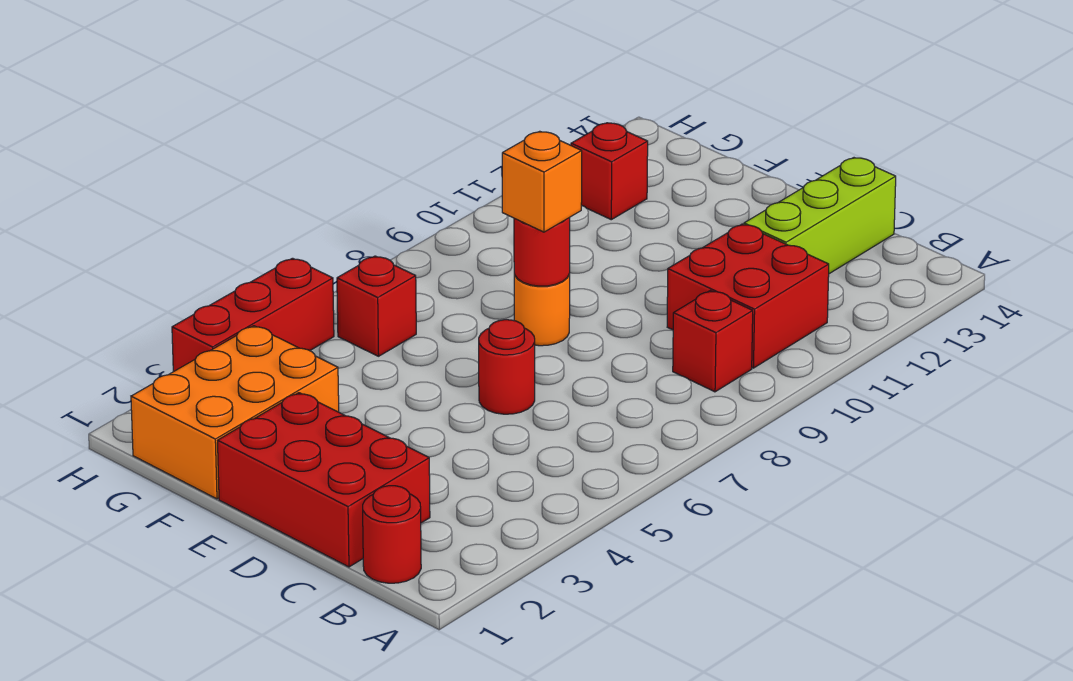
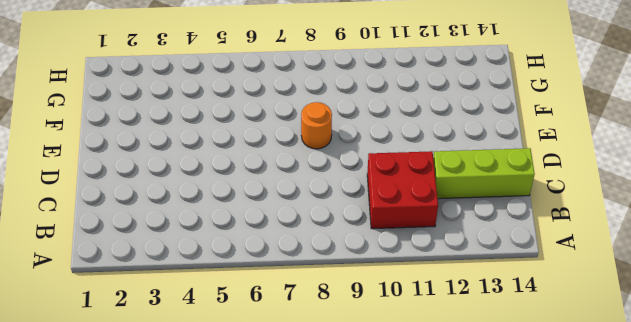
none -> red round brick B1 level 1
none -> red brick B9 level 1
none -> red brick C1:E2 level 1

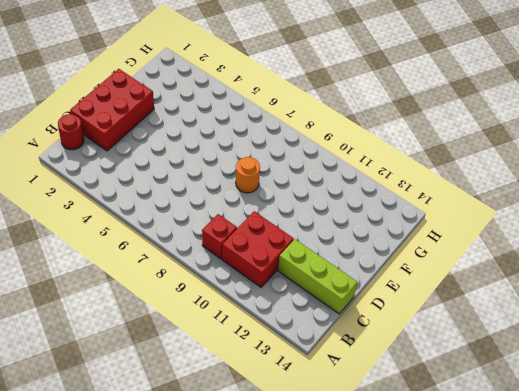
none -> red round brick D6 level 1
none -> orange brick F1:G3 level 1
none -> red brick G6 level 1

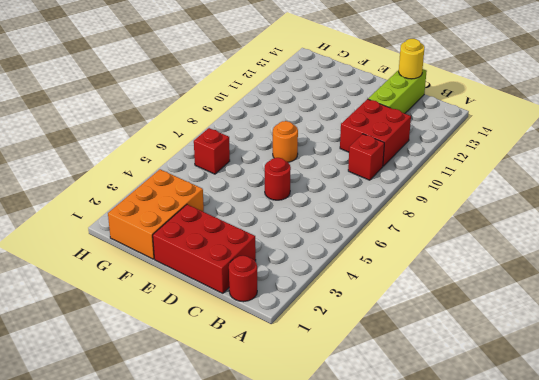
yellow round brick C14 level 2 -> none
none -> red brick G12 level 1
none -> red brick H3:H5 level 1
none -> red round brick E8 level 2

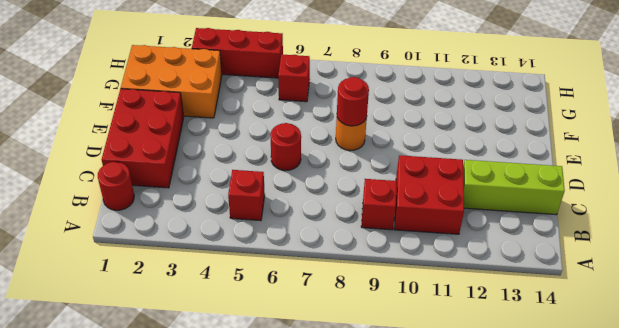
red brick B5 level 1 -> red brick G12 level 1
none -> orange brick E8 level 3

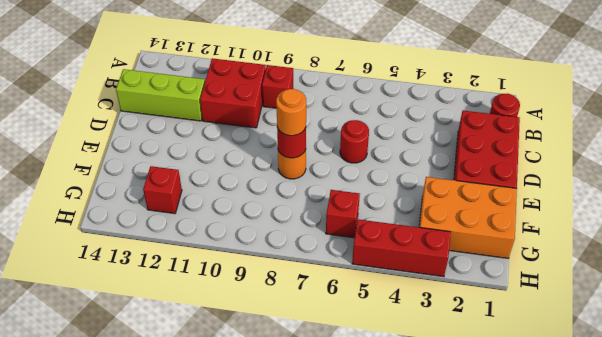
orange round brick E8 level 3 -> orange brick E8 level 3

